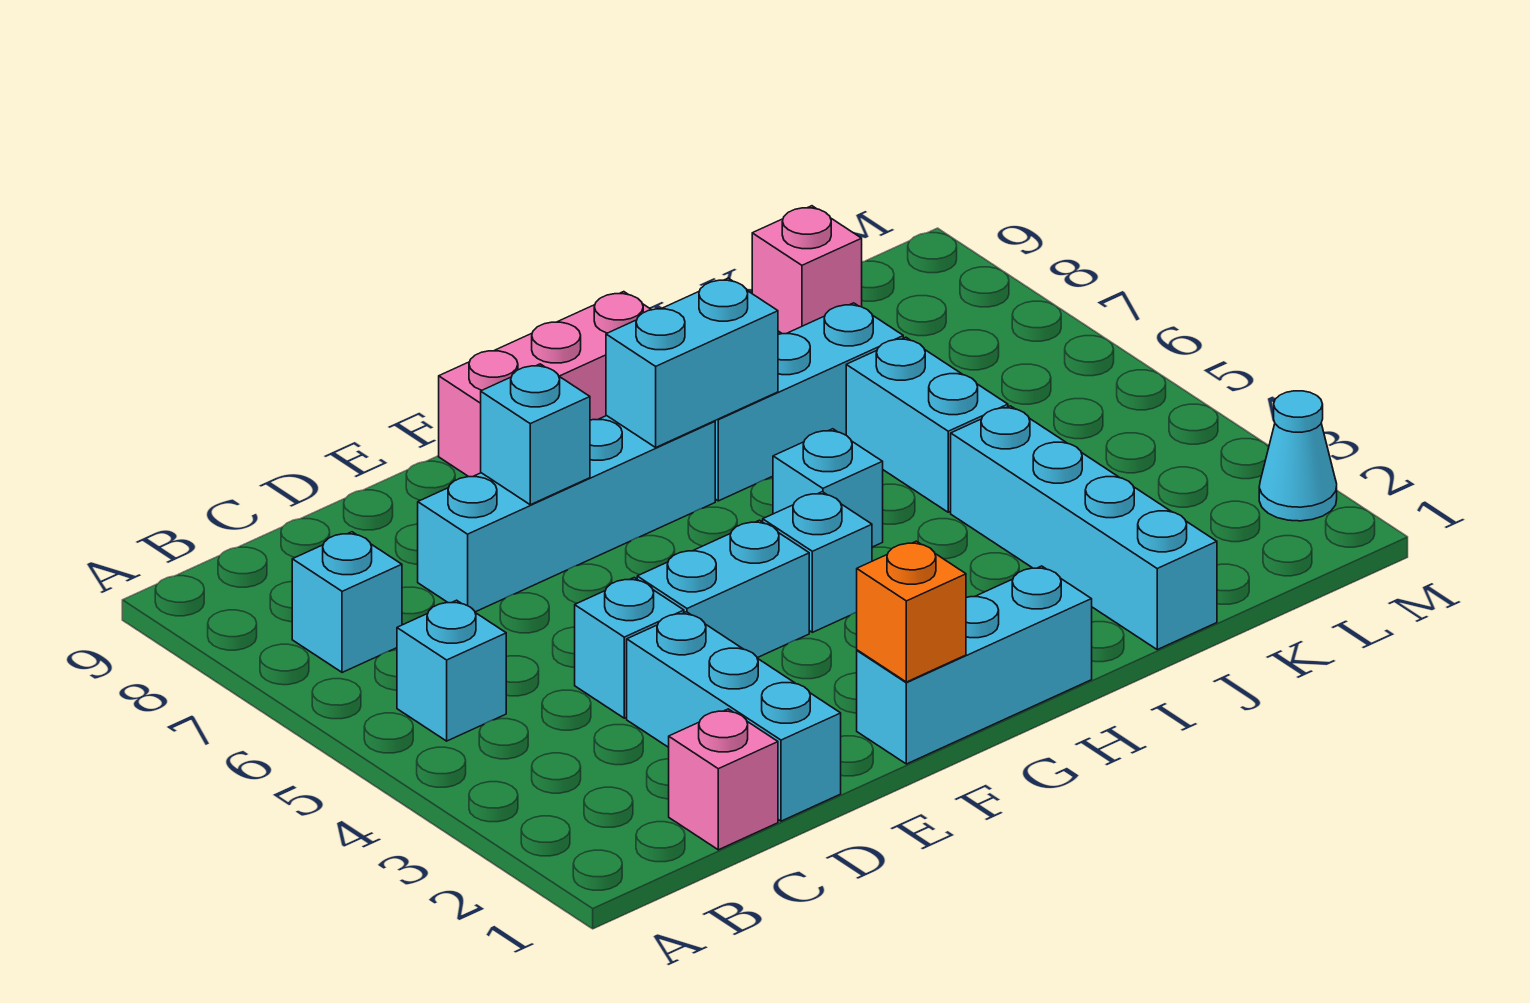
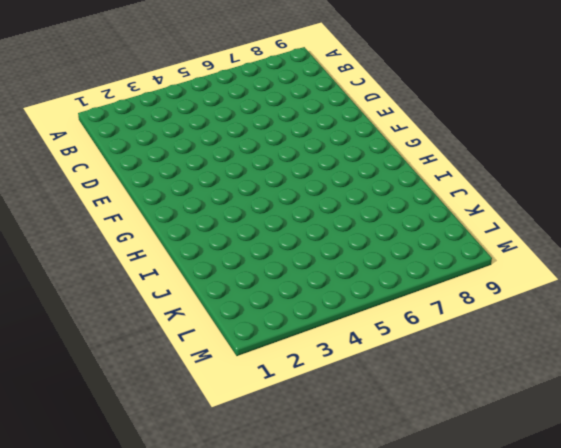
none -> cyan brick B5 level 1
none -> cyan brick B7 level 1
none -> pink brick C1 level 1

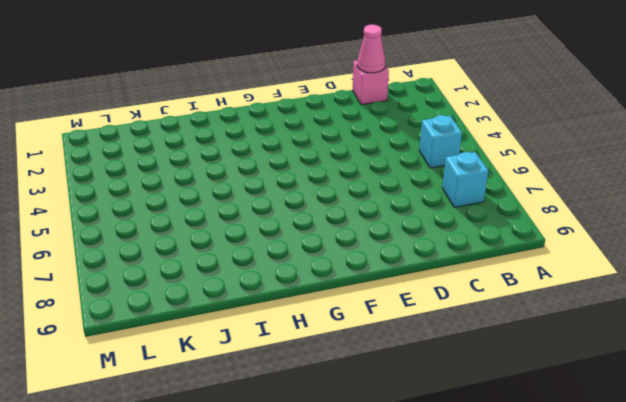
pink cone C1 level 2 -> none
none -> cyan brick D1:D3 level 1
none -> cyan brick D4 level 1
none -> cyan brick D7:G7 level 1

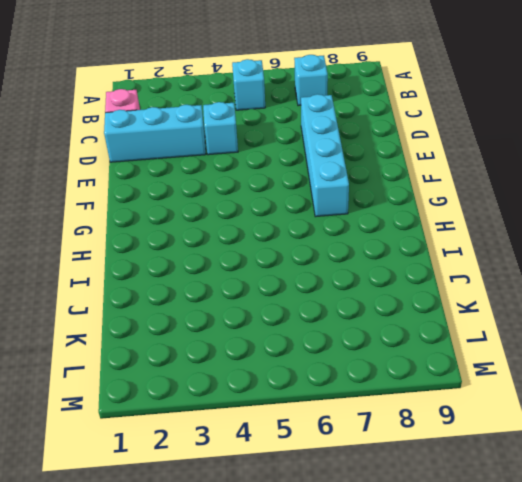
none -> cyan brick E4:F4 level 1
none -> cyan brick F1:H1 level 1
none -> pink brick F9:H9 level 1

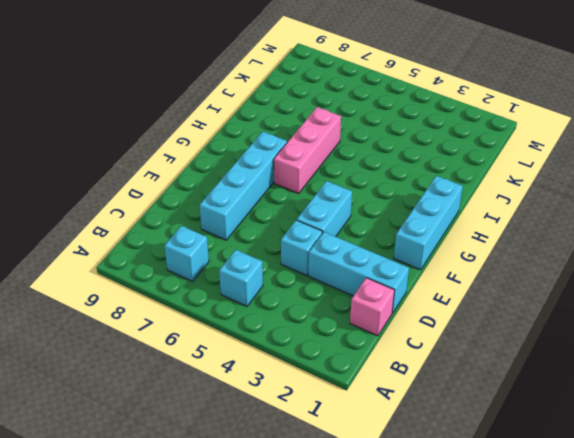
pink brick G6:I6 level 1 -> pink brick F9:H9 level 1
none -> cyan brick G4 level 1
none -> cyan brick H5 level 1
none -> cyan brick H7:J7 level 1

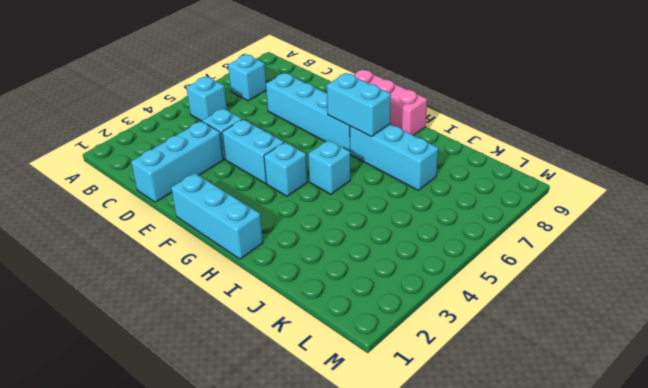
none -> pink brick C1 level 1
none -> cyan brick J1:J4 level 1
none -> cyan brick J5:J6 level 1

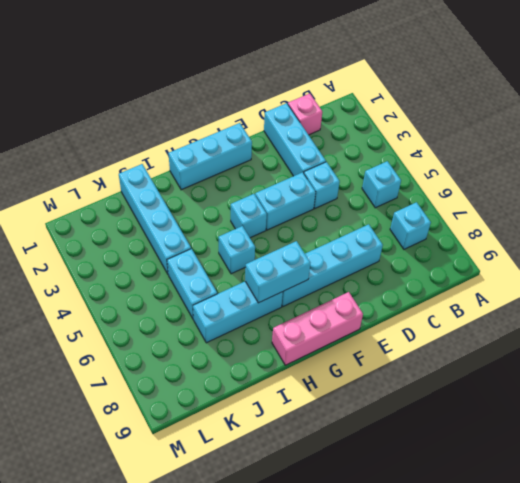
none -> pink brick K9 level 1
none -> cyan cone M2 level 1
none -> cyan brick E7 level 2

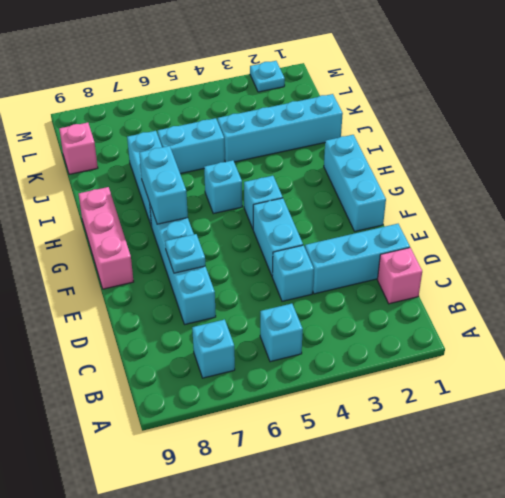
cyan plate E7 level 2 -> cyan brick E7 level 2
cyan plate M2 level 1 -> cyan cone M2 level 1
none -> orange brick F1 level 2

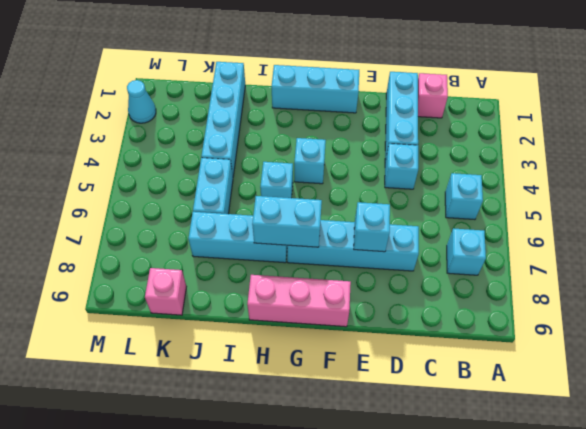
none -> cyan brick E4:F4 level 1
none -> orange brick F1 level 2

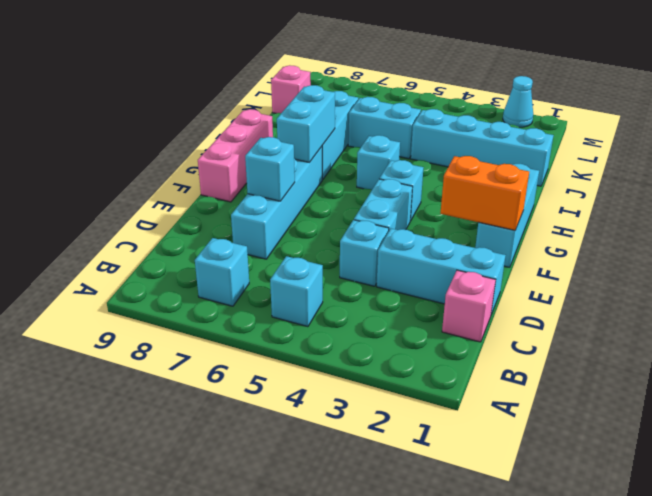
orange brick F1:F2 level 2 -> orange brick F1 level 2

